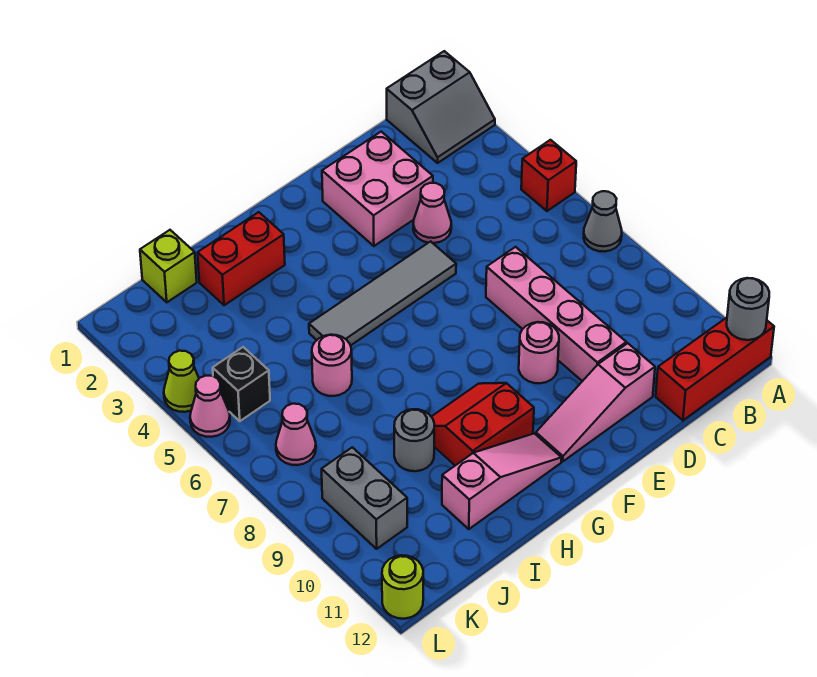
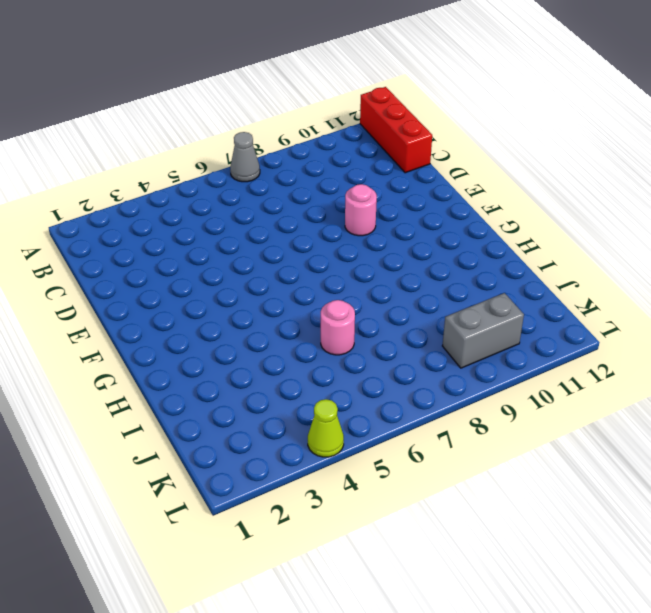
none -> grey slope A1:B2 level 1 top 1
none -> red brick A5 level 1
none -> pink brick D2:E3 level 1

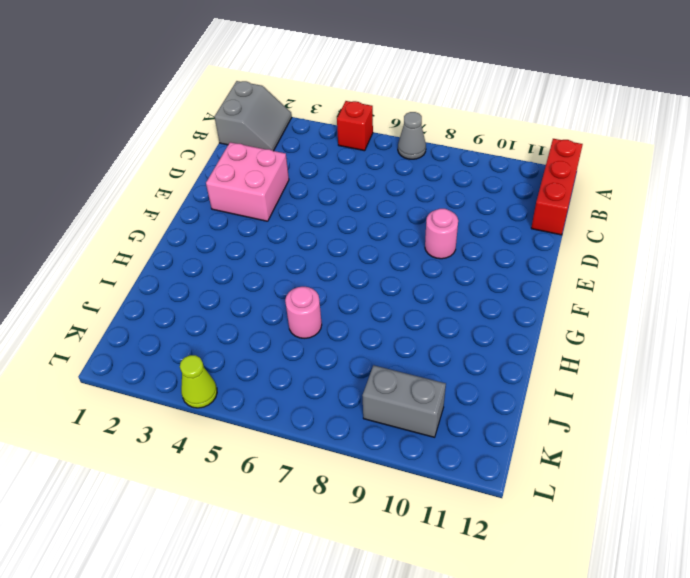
none -> pink cone D4 level 1
none -> pink brick D7:D10 level 1
none -> pink slope D11:F11 level 1 top D

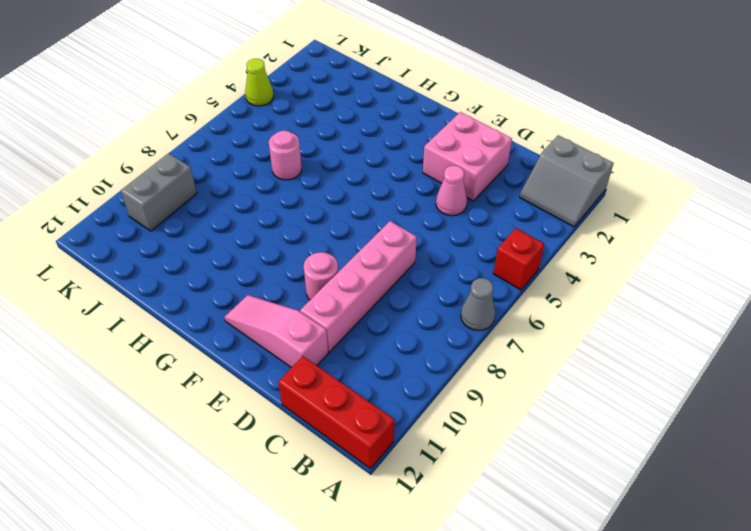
none -> grey tile E5:H5 level 1
none -> red slope G9:H10 level 1 top 10
none -> pink slope G11:I11 level 1 top I

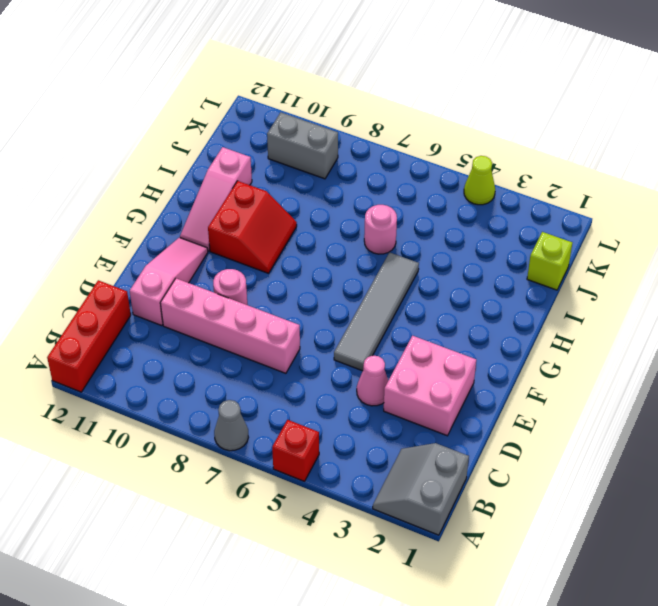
none -> red brick H2:I2 level 1
none -> grey round brick I9 level 1
none -> black brick K5 level 1

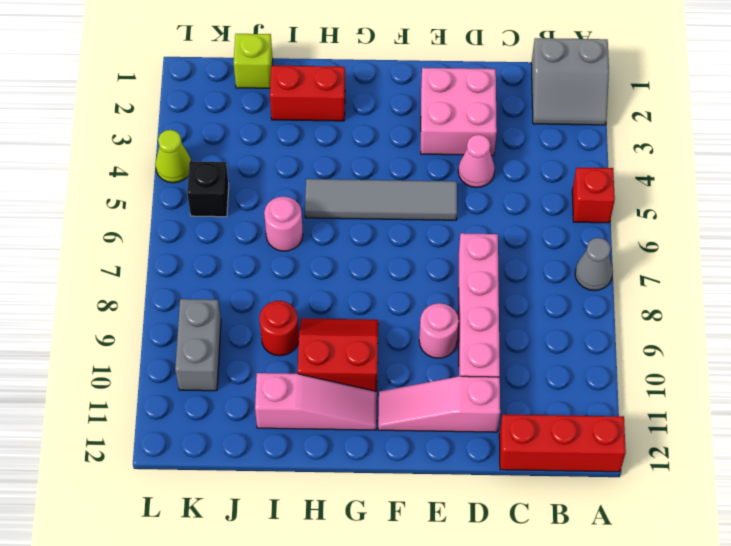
red round brick I9 level 1 -> grey round brick I9 level 1
none -> pink cone K7 level 1
none -> pink cone L5 level 1
none -> lime round brick L12 level 1

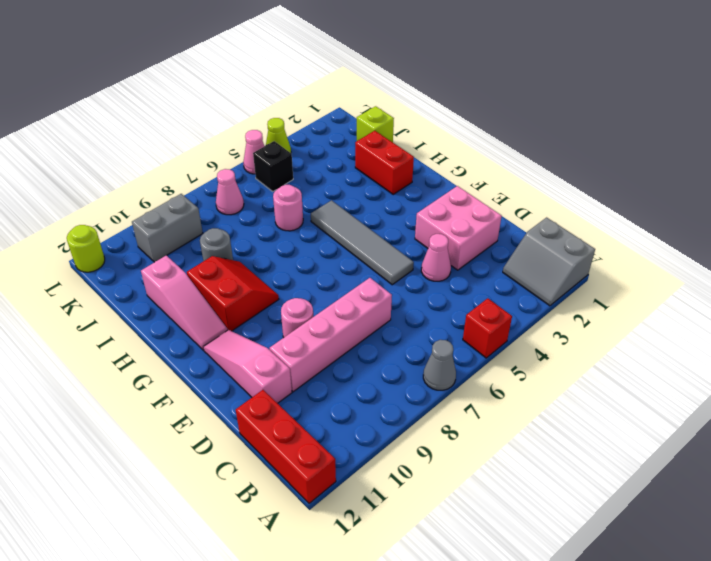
none -> grey round brick A12 level 2

